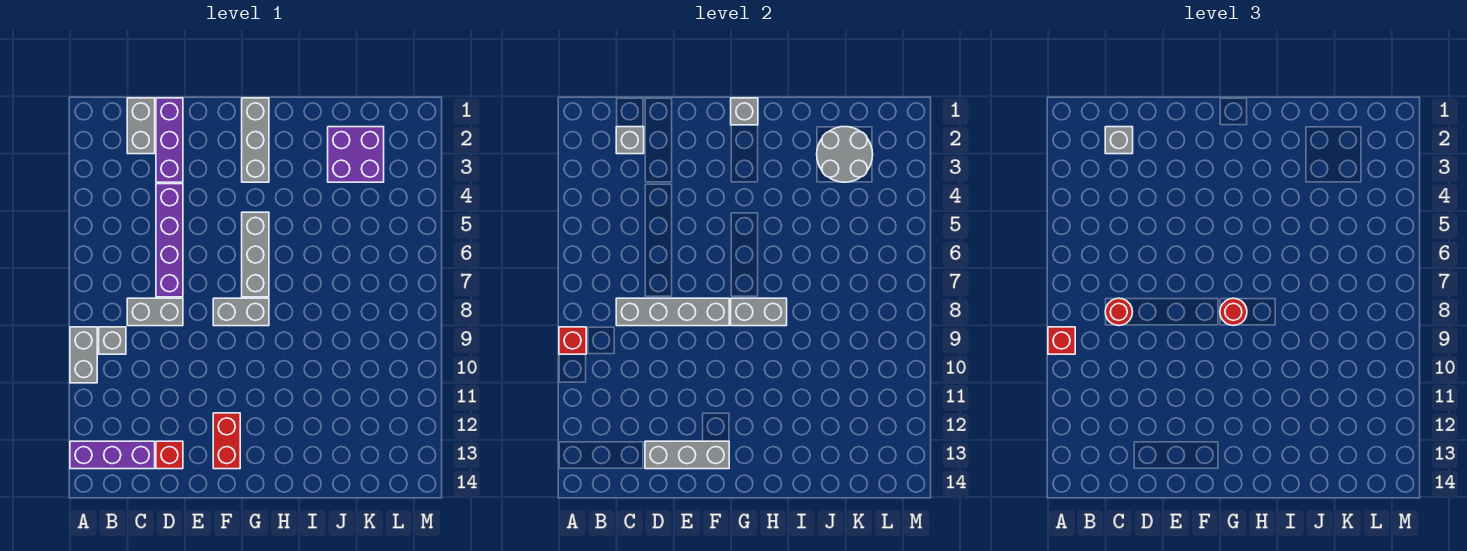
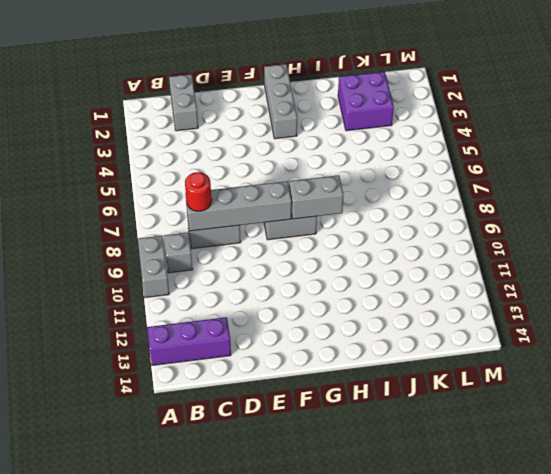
none -> purple brick D1:D3 level 1
none -> purple brick D4:D7 level 1
none -> red brick D13 level 1

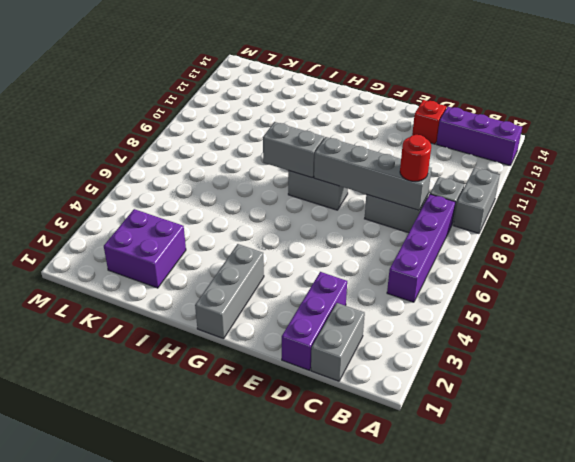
purple brick B5:B8 level 1 -> purple brick D4:D7 level 1
none -> red brick F12:F13 level 1
none -> grey brick G5:G7 level 1
none -> red brick A9 level 2

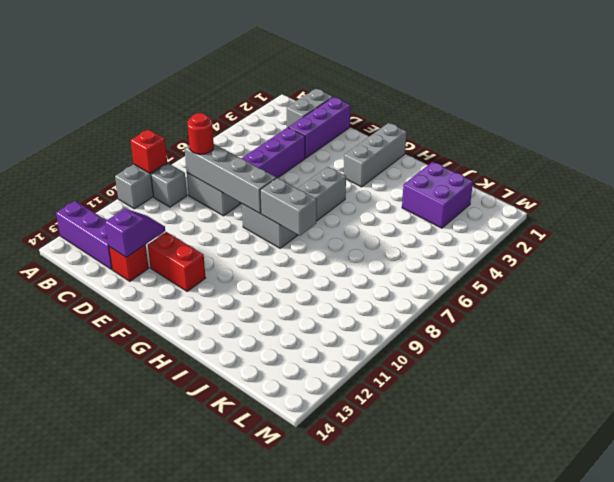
purple slope D12:D13 level 2 top 13 -> grey brick D13:F13 level 2
red brick E12:F12 level 1 -> red brick F12:F13 level 1
none -> grey brick C2 level 2
none -> grey brick G1 level 2
none -> grey round brick J2:K3 level 2

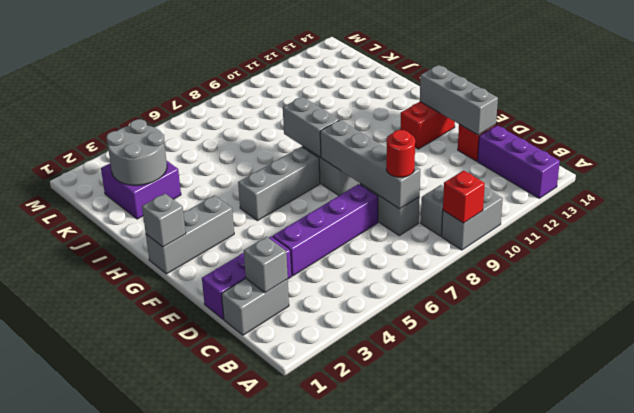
none -> red brick A9 level 3
none -> grey brick C2 level 3
none -> red round brick G8 level 3

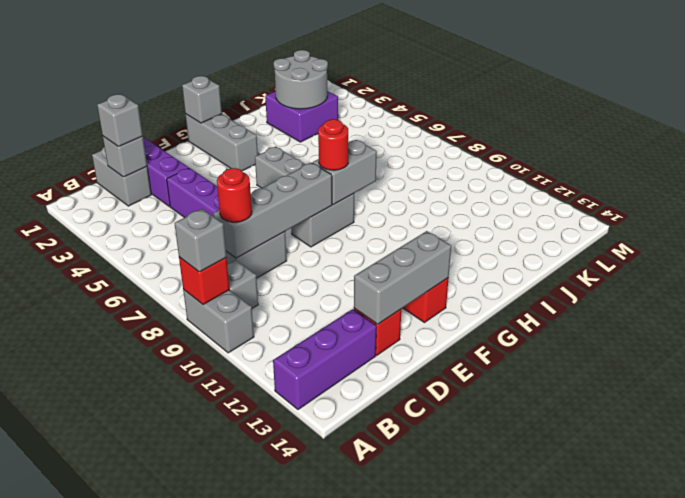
grey brick A9 level 3 -> red brick A9 level 3

